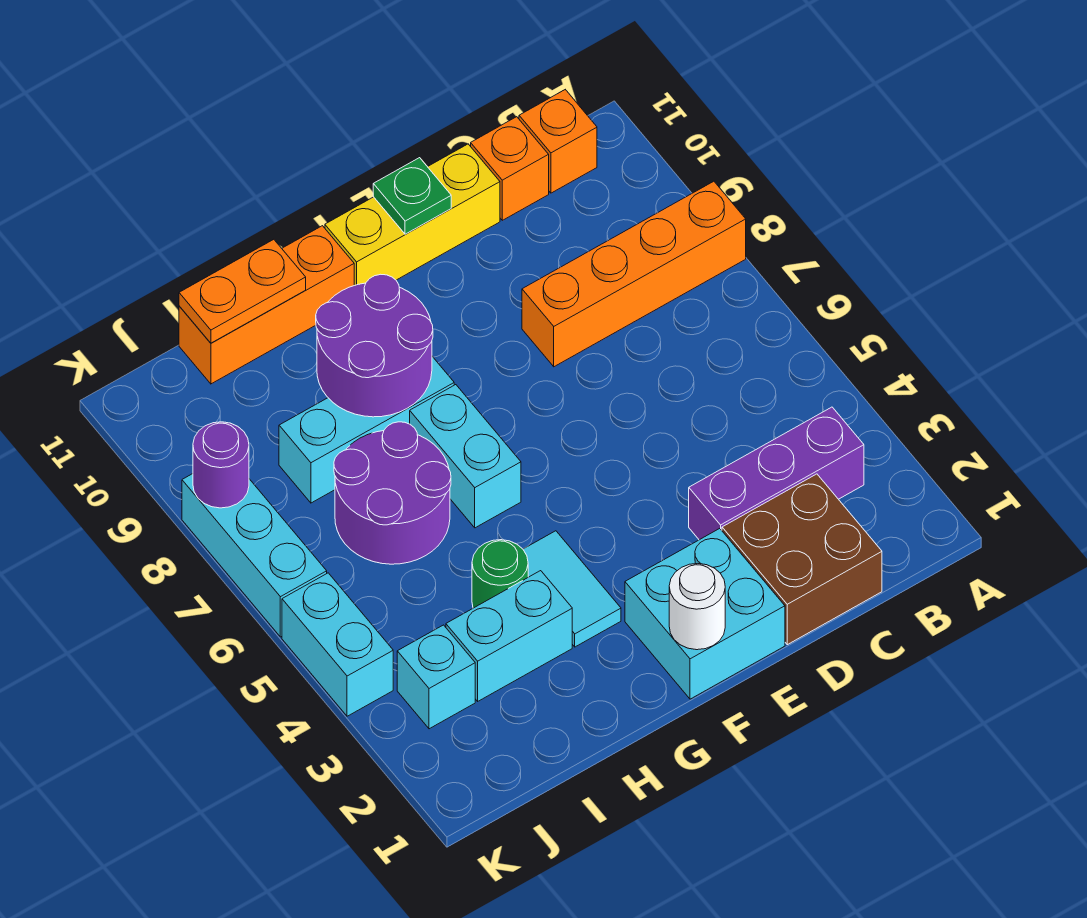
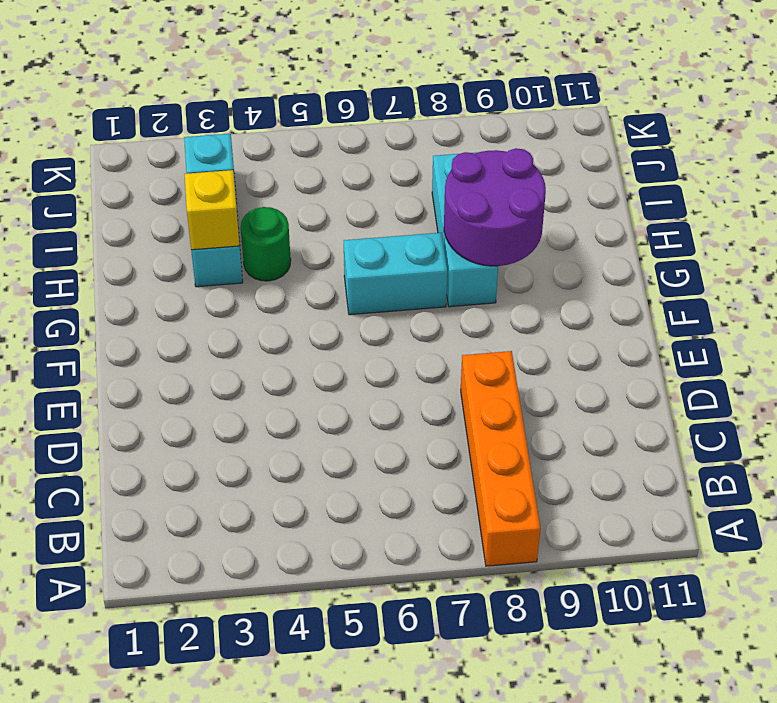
yellow brick H3 level 2 -> none
none -> purple brick B3:D3 level 1
none -> orange brick B11 level 1
none -> brown brick C1:D2 level 1

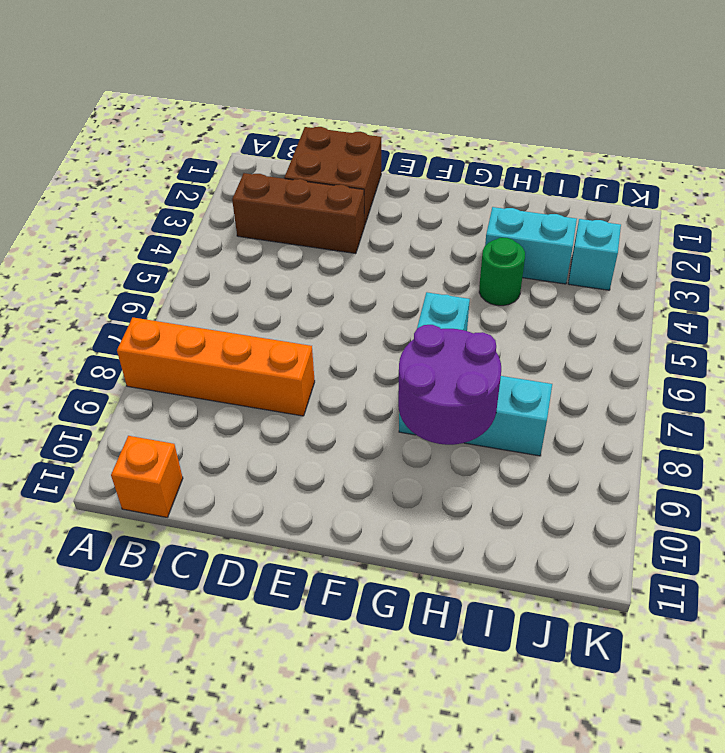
brown brick B3:D3 level 1 -> purple brick B3:D3 level 1
none -> orange brick C11 level 1
none -> yellow brick D11:F11 level 1
none -> cyan brick E1:F2 level 1

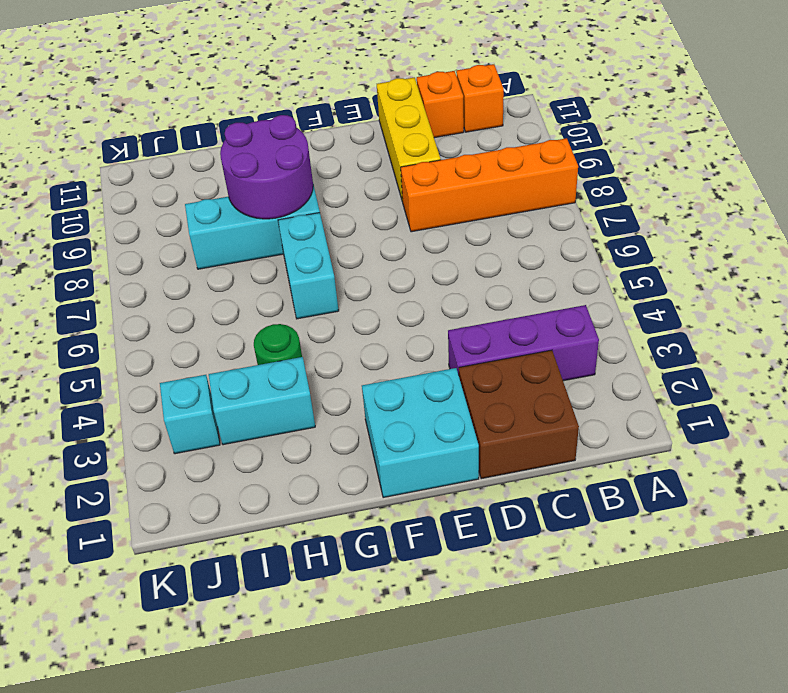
yellow brick D9:D11 level 1 -> yellow brick D11:F11 level 1
none -> cyan tile G3:G4 level 1
none -> orange brick G11:I11 level 1
none -> purple round brick H6:I7 level 1

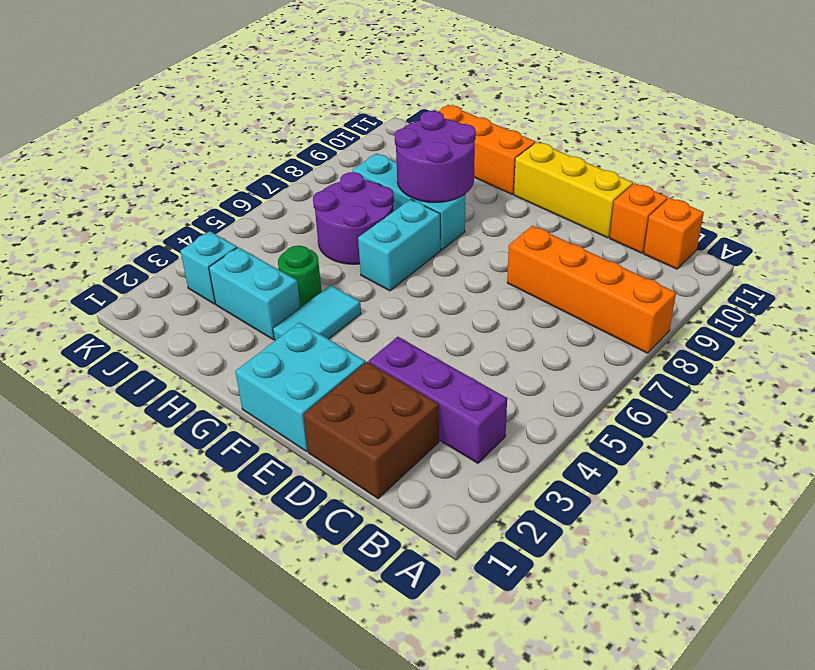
none -> cyan brick K4:K5 level 1
none -> cyan brick K6:K8 level 1
none -> green plate E11 level 2

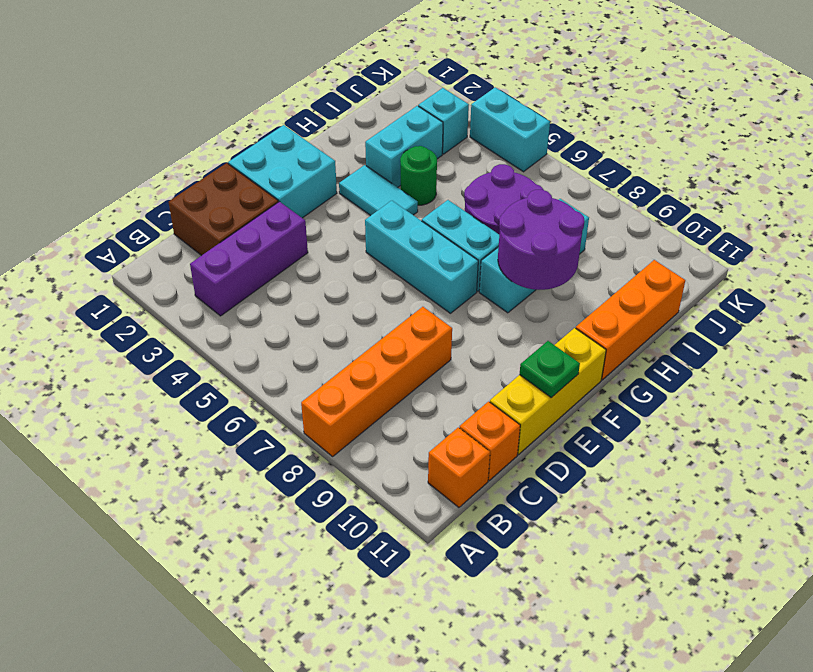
cyan brick F5:F7 level 1 -> cyan brick K6:K8 level 1
none -> white round brick F1 level 2
none -> orange plate H11:I11 level 2
none -> purple round brick K8 level 2

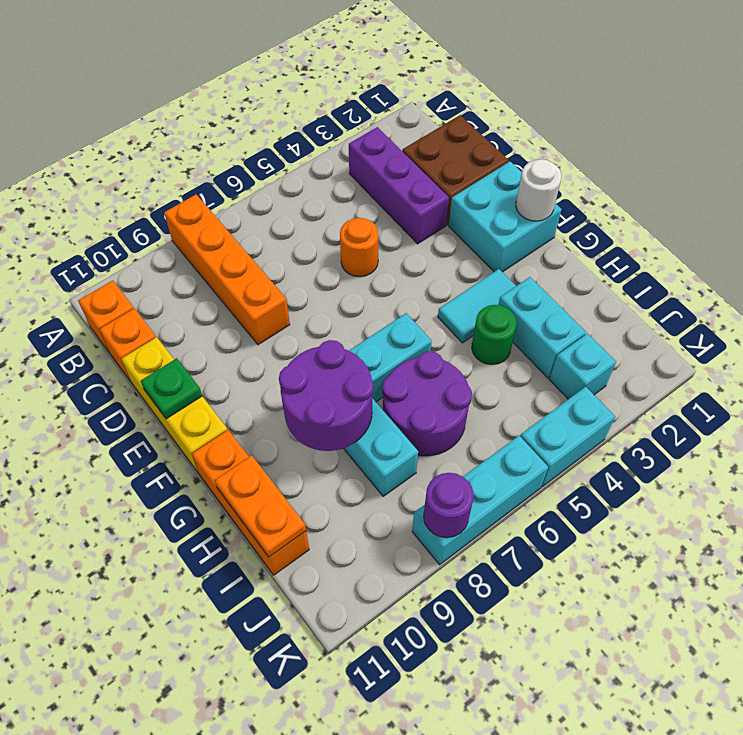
orange round brick D5 level 1 -> none

